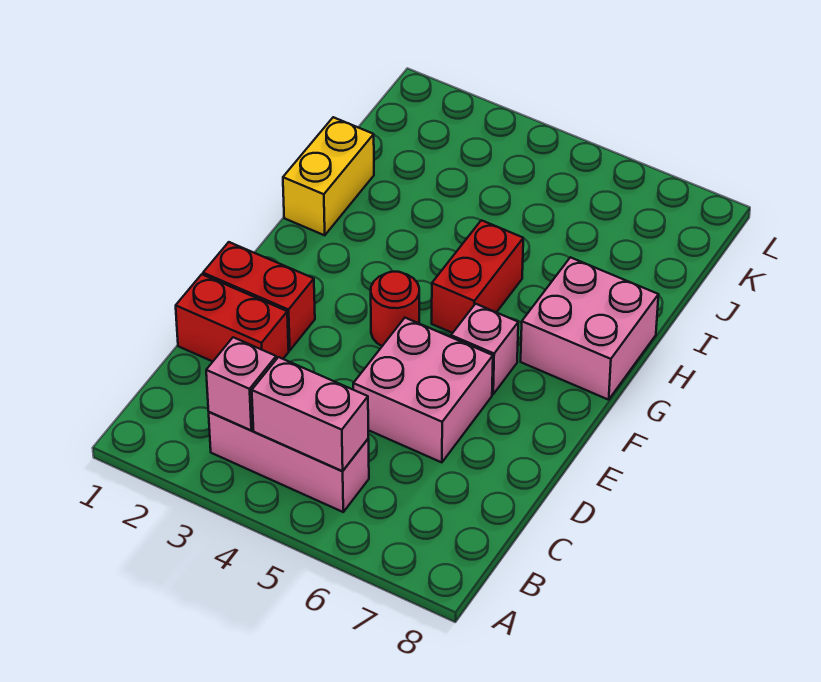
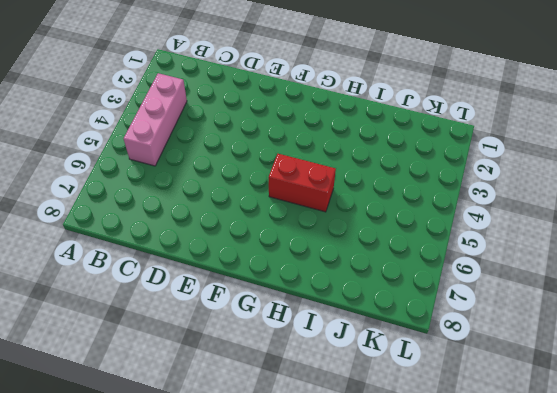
none -> red brick D1:D2 level 1
none -> pink brick D5:E6 level 1

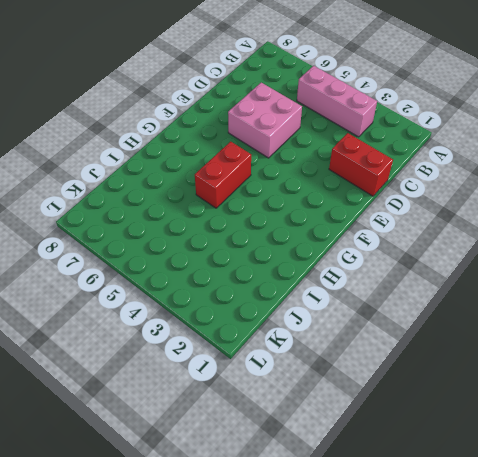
none -> red brick E1:E2 level 1
none -> red round brick F4 level 1

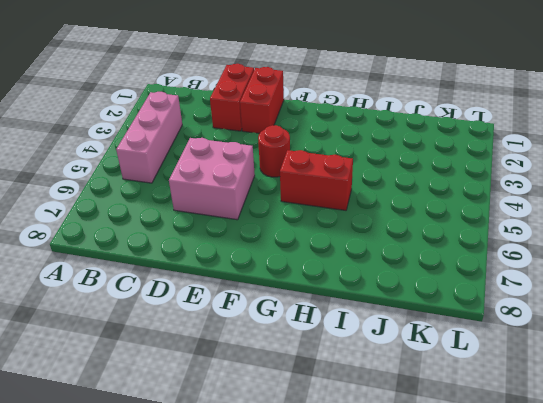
none -> pink brick F6 level 1
none -> pink brick G7:H8 level 1

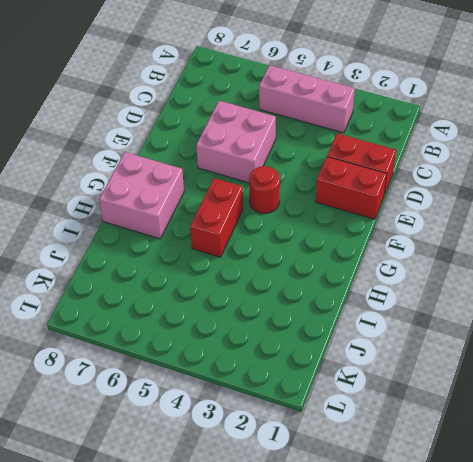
none -> pink brick F6 level 1
none -> yellow brick H1:I1 level 1

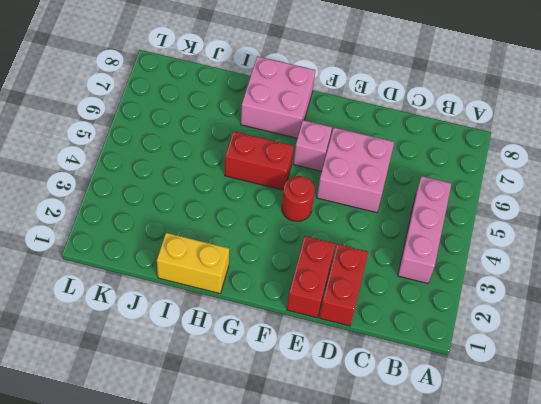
none -> pink brick B3 level 2
none -> pink brick B4:B5 level 2

